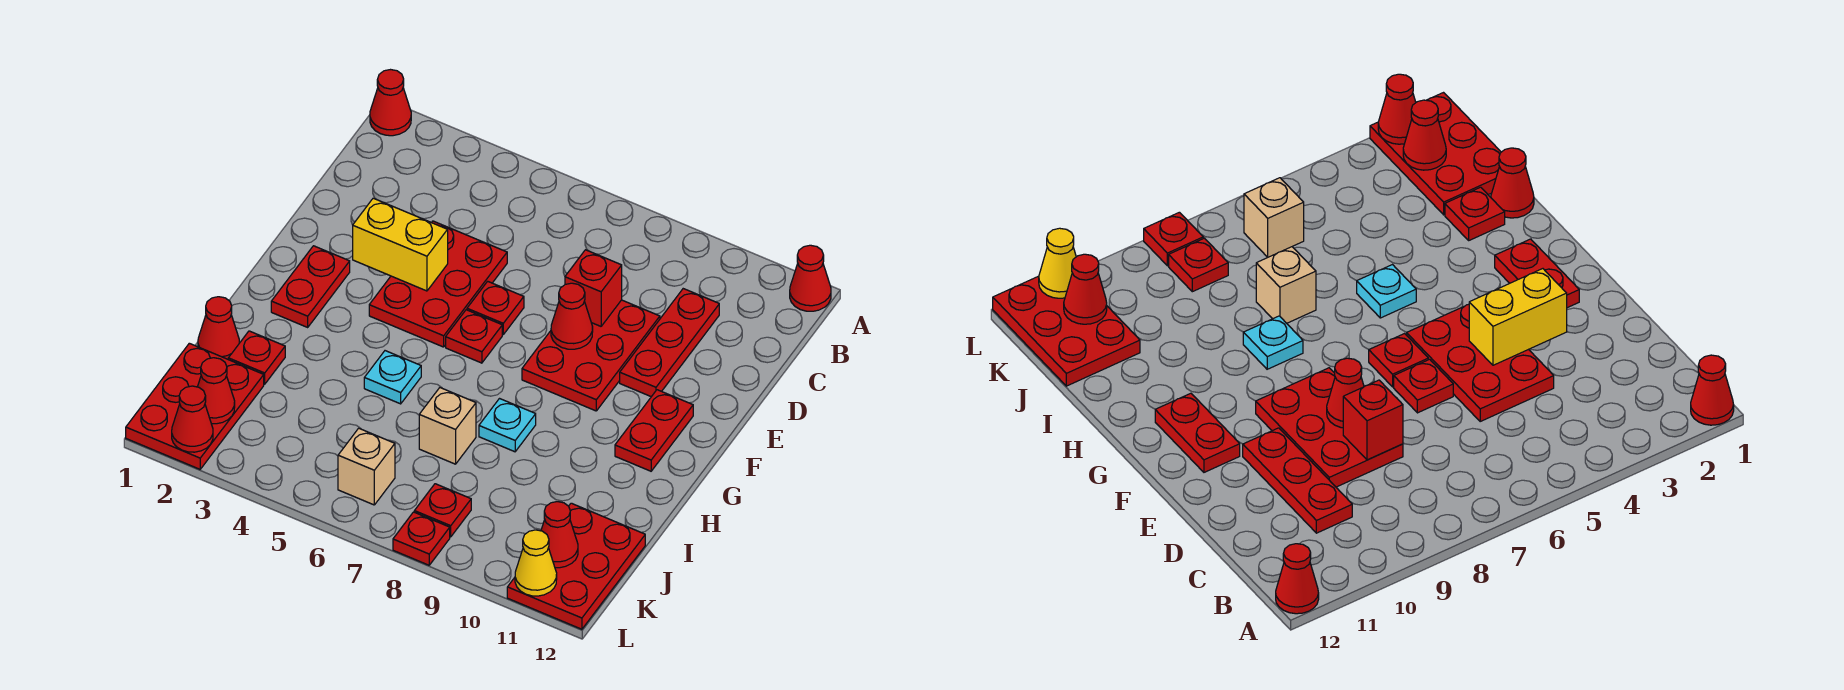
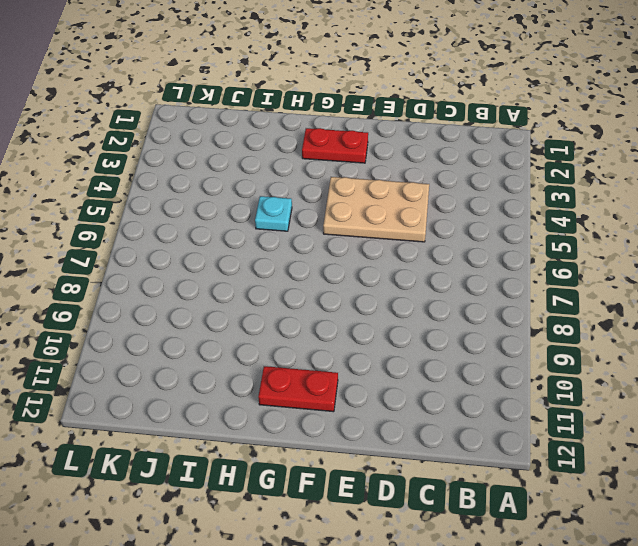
tan plate D4:F5 level 1 -> red plate D4:F5 level 1
none -> red cone A1 level 1
none -> red cone A12 level 1
none -> red plate C10:E10 level 1

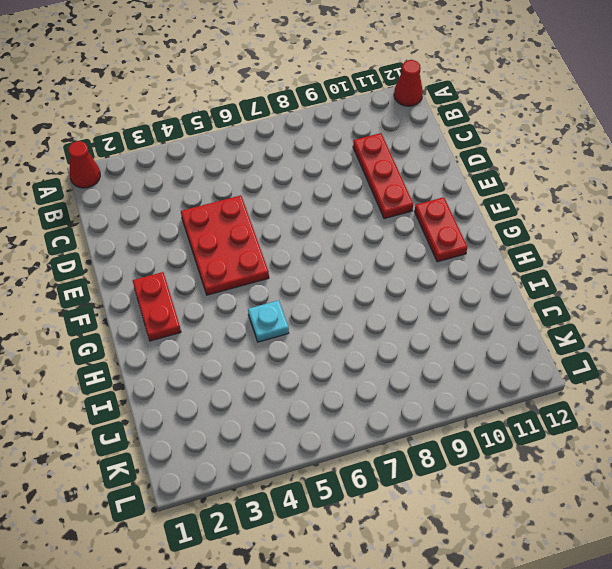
none -> red plate D8:F9 level 1
none -> red plate E6 level 1
none -> red plate F6 level 1

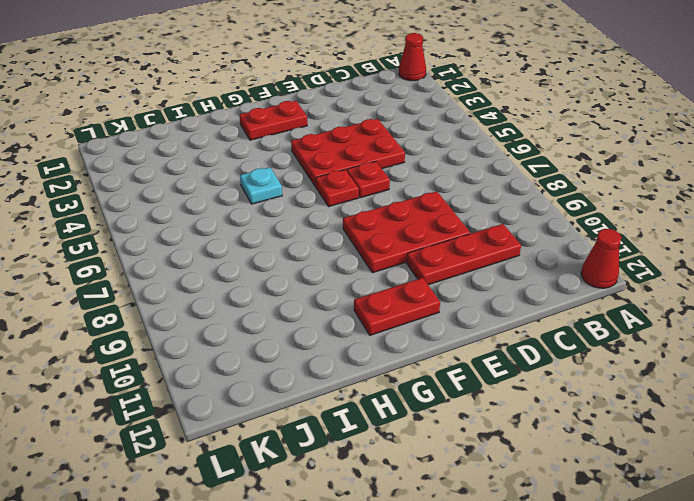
none -> cyan plate H8 level 1
none -> red cone I1 level 1
none -> red plate I2 level 1

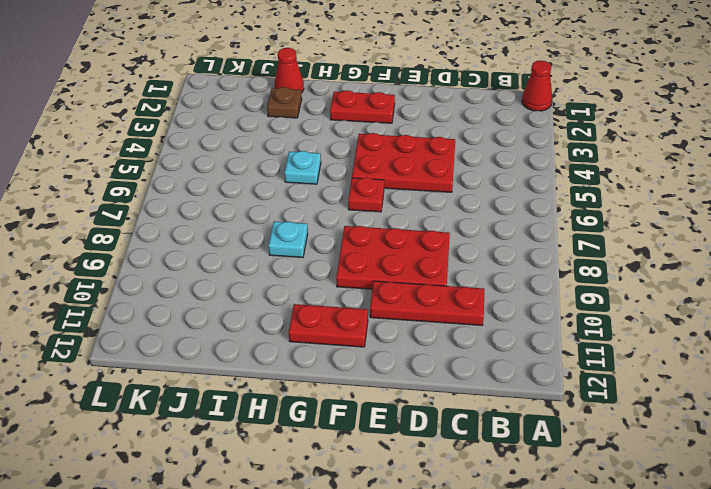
brown plate I2 level 1 -> red plate I2 level 1
none -> red cone A12 level 1
none -> red plate E6 level 1
none -> tan brick I7 level 1

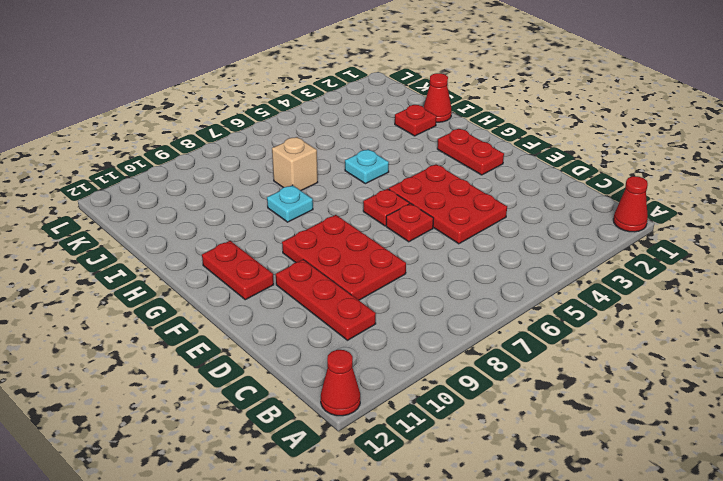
none -> red plate J1:L2 level 1
none -> red plate J11:L12 level 1
none -> tan brick K6 level 1

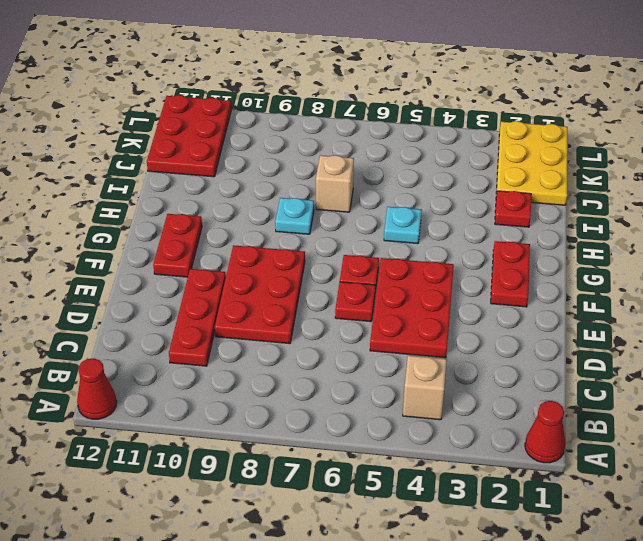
tan brick B4 level 1 -> tan brick K6 level 1
yellow plate J1:L2 level 1 -> red plate J1:L2 level 1
none -> red cone I1 level 1
none -> red plate K8 level 1
none -> red plate L8 level 1

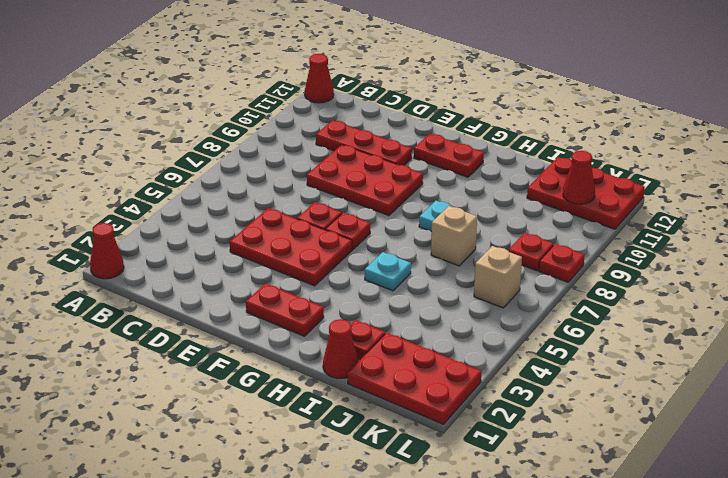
none -> red brick D8 level 2
none -> yellow brick E3:E4 level 2
none -> red cone E8 level 2

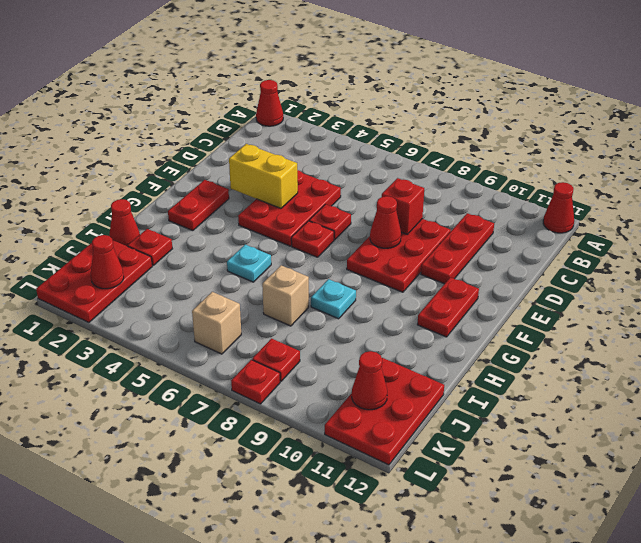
none -> red cone L2 level 2
none -> yellow cone L11 level 2

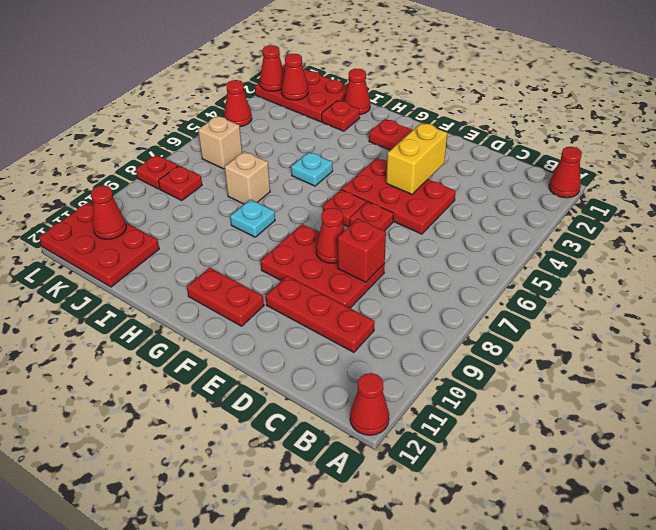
red cone L4 level 1 -> none
none -> yellow cone L11 level 2

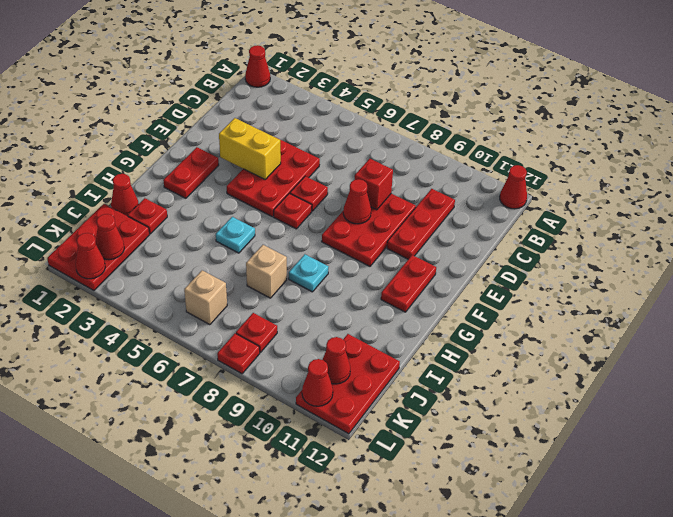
red cone L11 level 2 -> yellow cone L11 level 2

